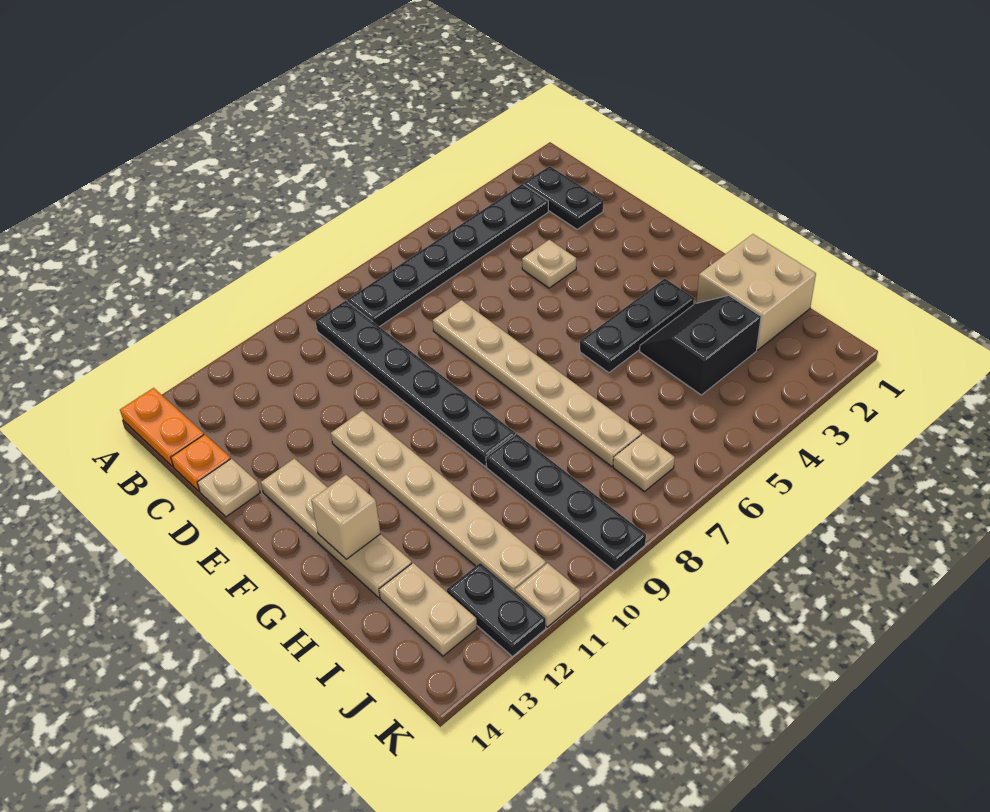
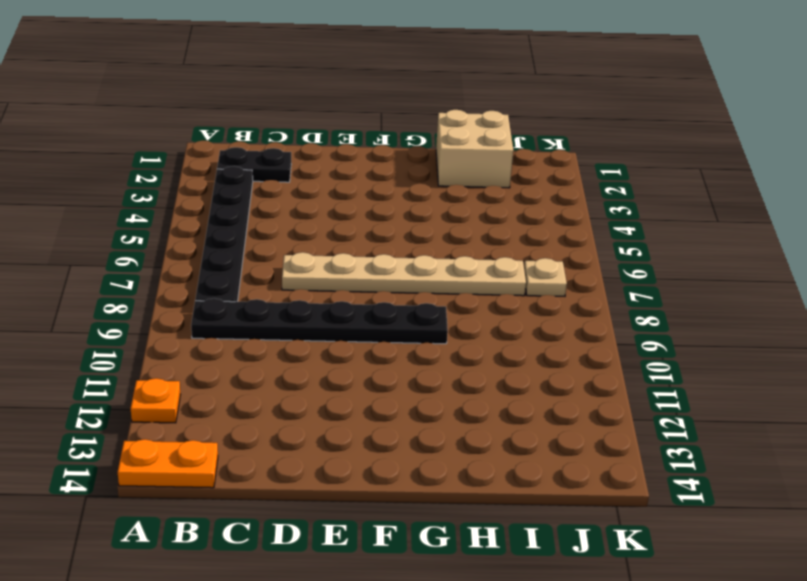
orange plate A12 level 1 -> orange plate C14 level 1
none -> tan plate D4 level 1
none -> tan plate D14 level 1
none -> tan plate E11:J11 level 1

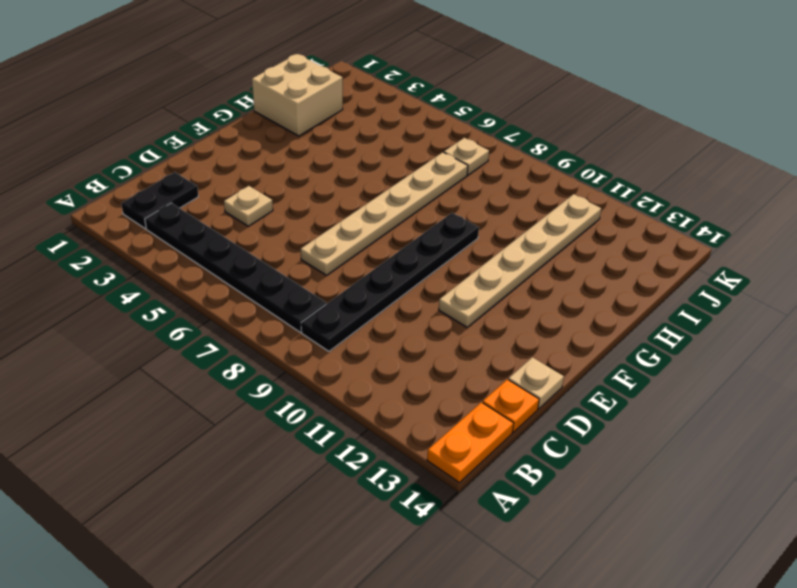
none -> tan plate E13:H13 level 1
none -> black plate G3:G5 level 1
none -> black slope H3:I4 level 1 top I

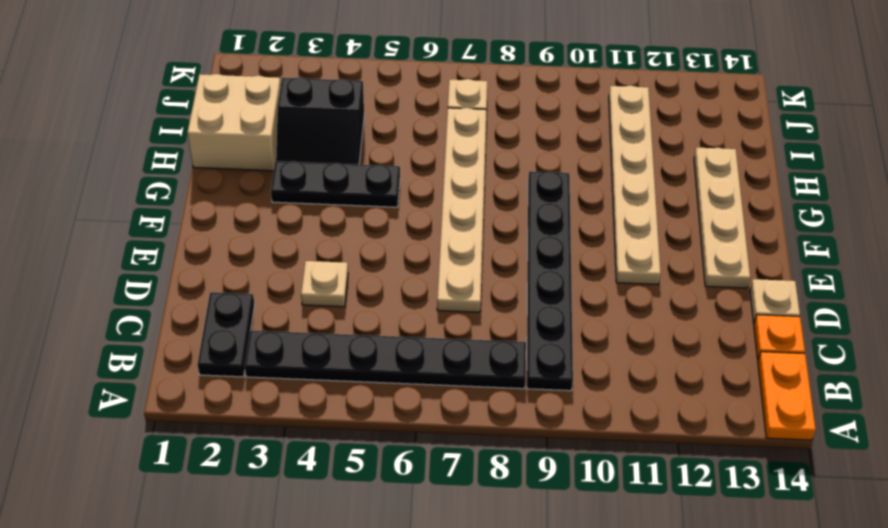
none -> black plate H9:K9 level 1
none -> tan plate I13:J13 level 1
none -> black plate J12:K12 level 1

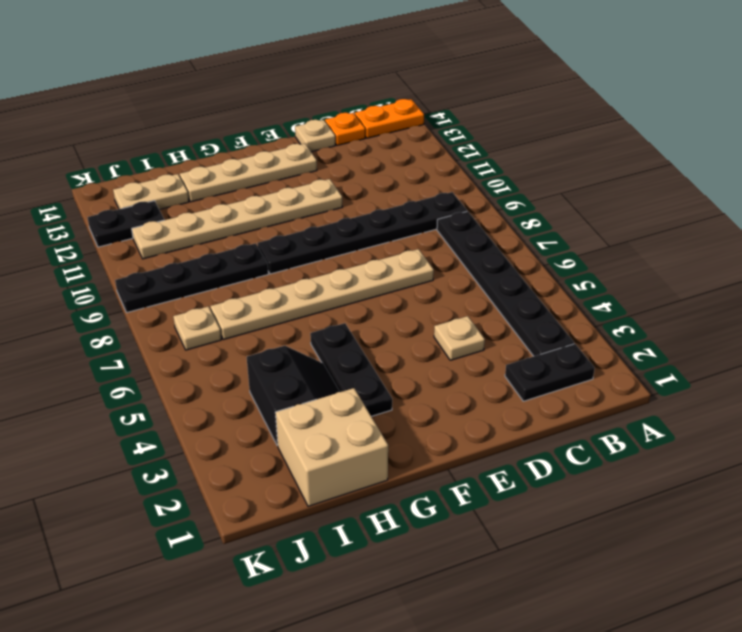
none -> tan plate K11 level 1
none -> tan brick G13 level 2

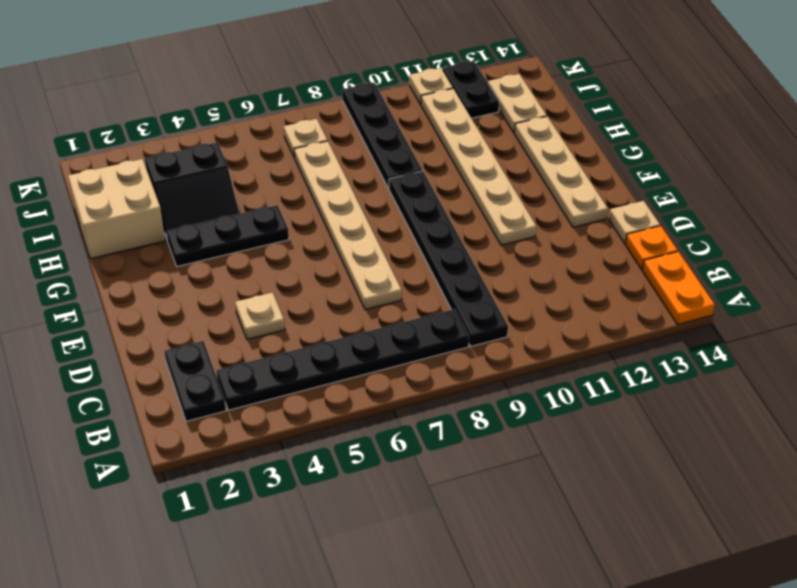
none -> tan brick G13 level 2

